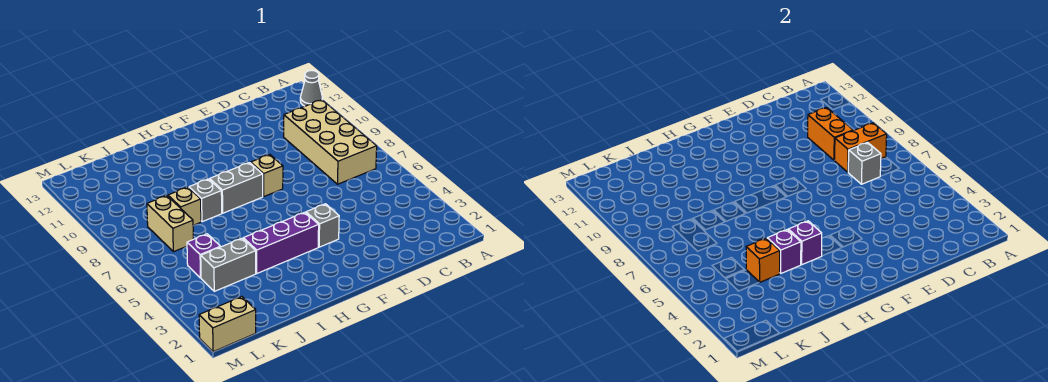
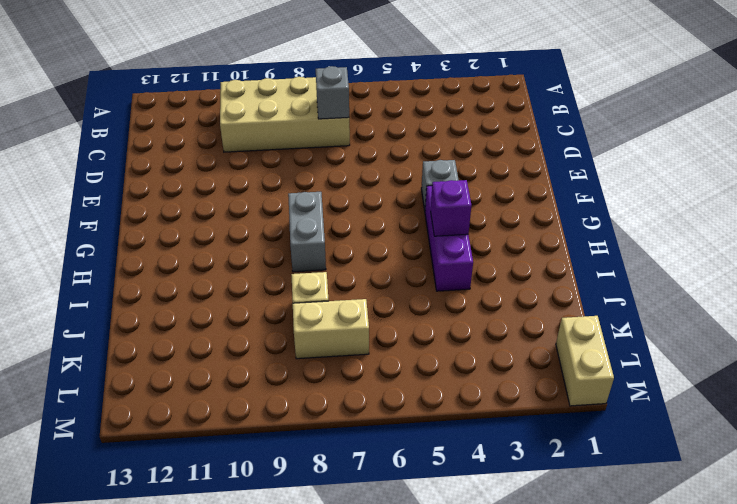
none -> grey cone A12 level 1
none -> tan brick F8 level 1
none -> grey brick I8 level 1

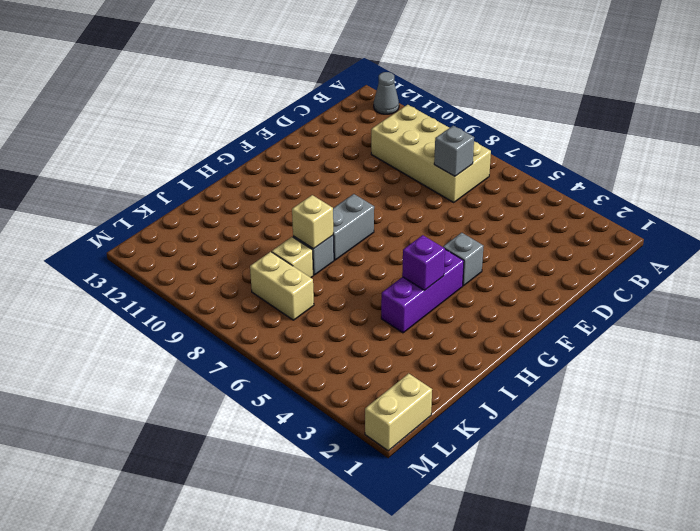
tan brick I8 level 2 -> tan brick F8 level 1
none -> grey brick J4:K4 level 1
none -> purple brick K5 level 1
none -> orange brick B8:C8 level 2

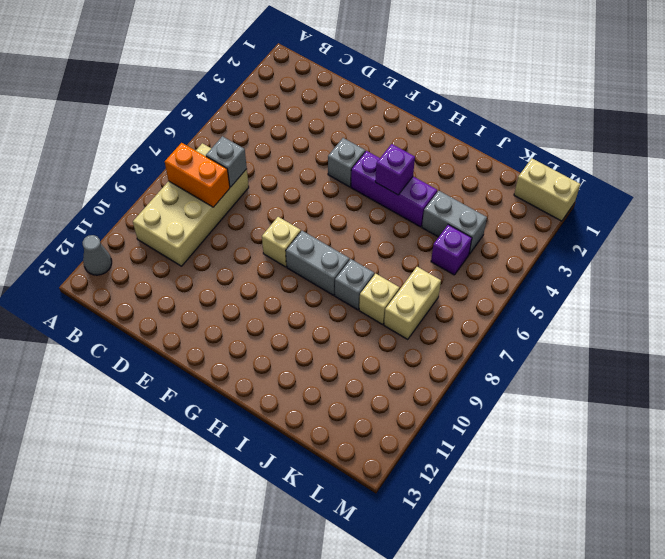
none -> orange brick C9:C10 level 2
none -> purple brick I4 level 2
none -> orange brick J4 level 2

